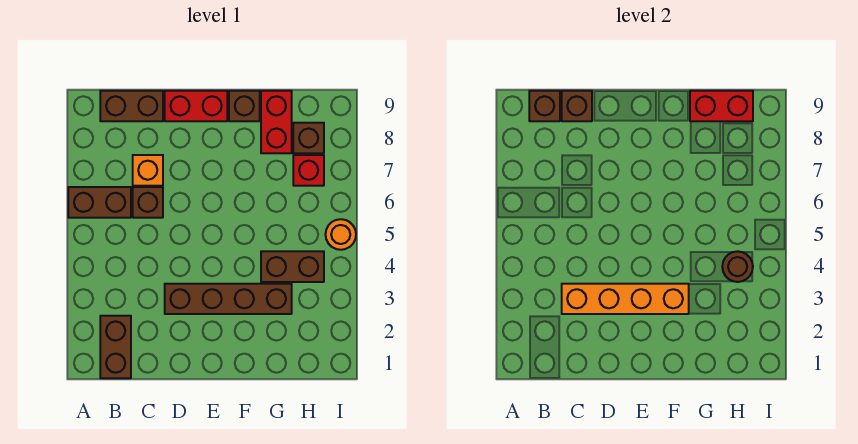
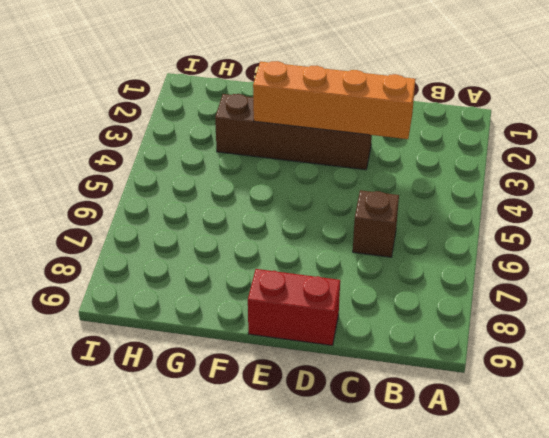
none -> brown brick A6:B6 level 1
none -> brown brick B1:B2 level 1
none -> brown brick B9:C9 level 1

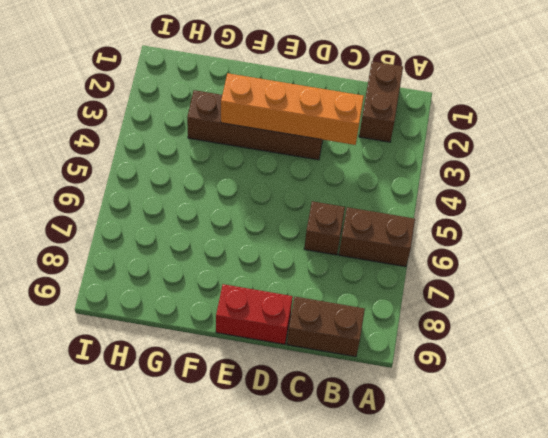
none -> orange brick C7 level 1
none -> brown brick F9 level 1
none -> brown brick G4:H4 level 1

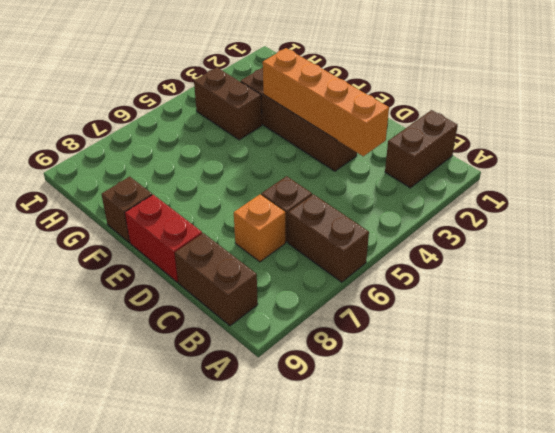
none -> red brick G8:G9 level 1
none -> red brick H7 level 1
none -> brown brick H8 level 1

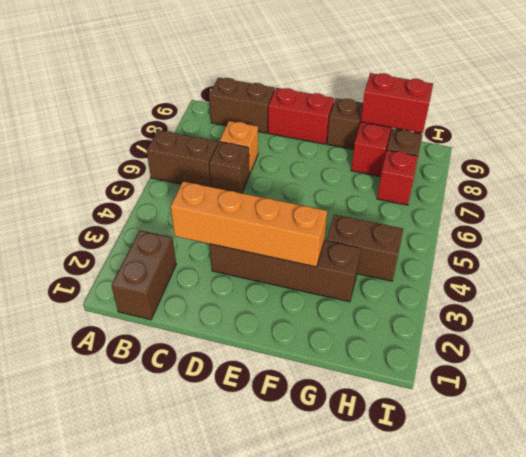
none -> orange round brick I5 level 1
none -> brown brick B9 level 2
none -> brown brick C9 level 2

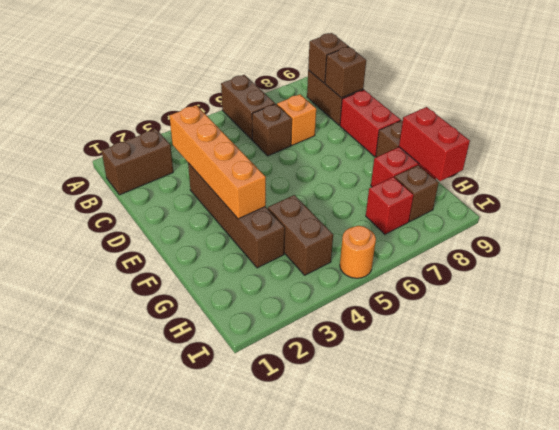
none -> brown round brick H4 level 2

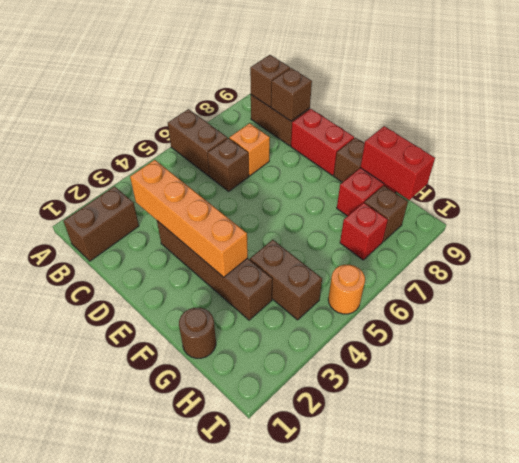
brown round brick G1 level 1 -> brown round brick H4 level 2

